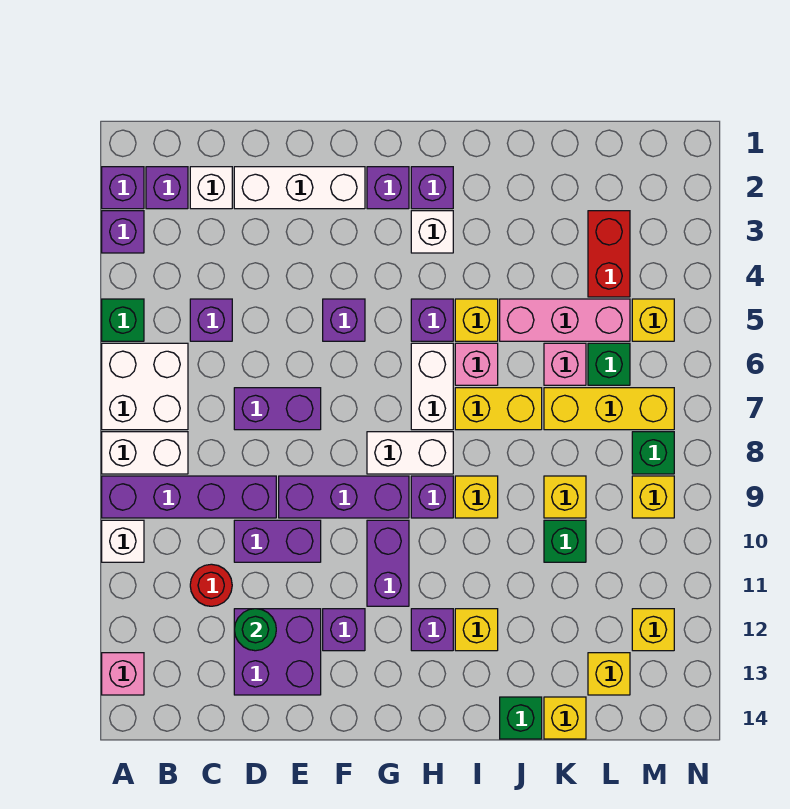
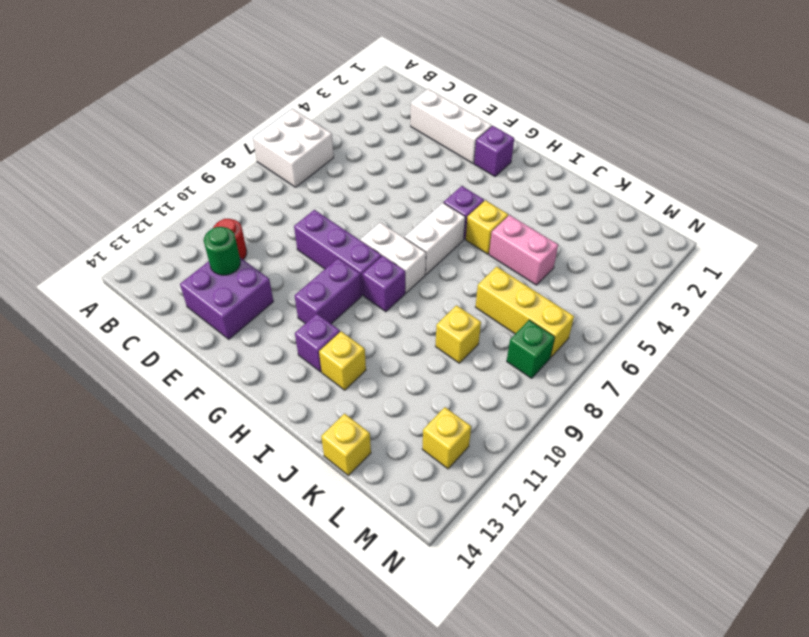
pink brick J5:K5 level 1 -> pink brick J5:L5 level 1
none -> purple brick A2 level 1
none -> purple brick A3 level 1
none -> green brick A5 level 1
none -> white brick A8:B8 level 1

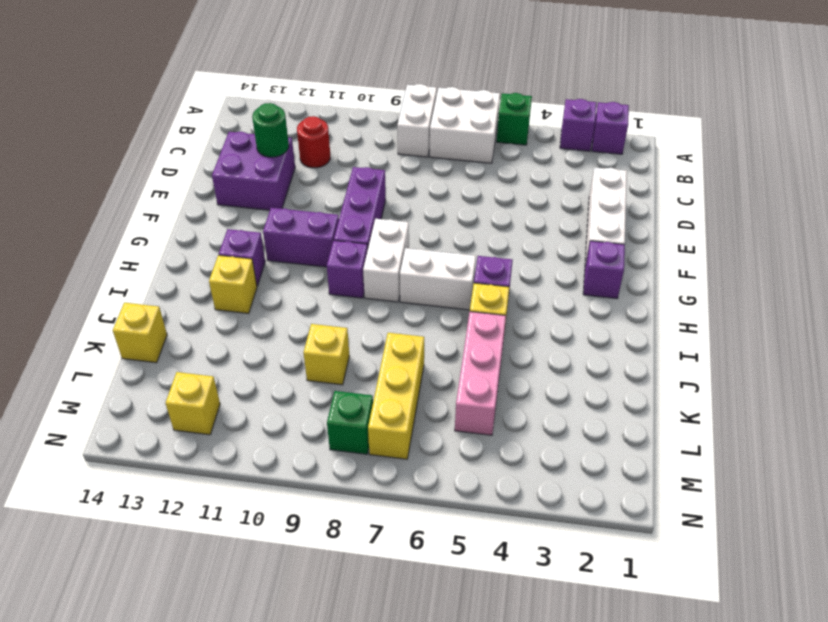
none -> purple brick A9:D9 level 1
none -> white brick A10 level 1
none -> pink brick A13 level 1
none -> purple brick B2 level 1

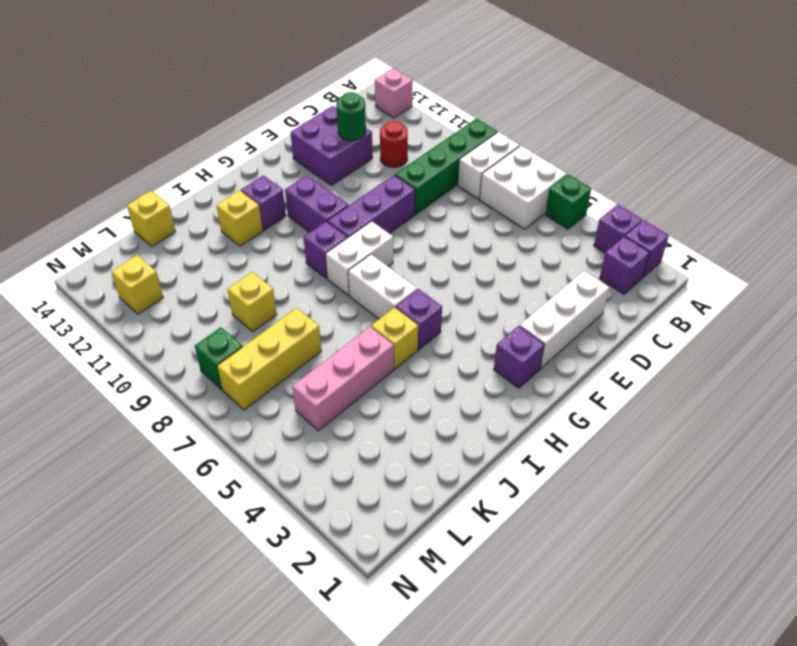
green brick A9:D9 level 1 -> purple brick A9:D9 level 1
none -> white brick A10 level 1
none -> white brick C2 level 1
none -> purple brick C5 level 1
none -> purple brick D7:E7 level 1

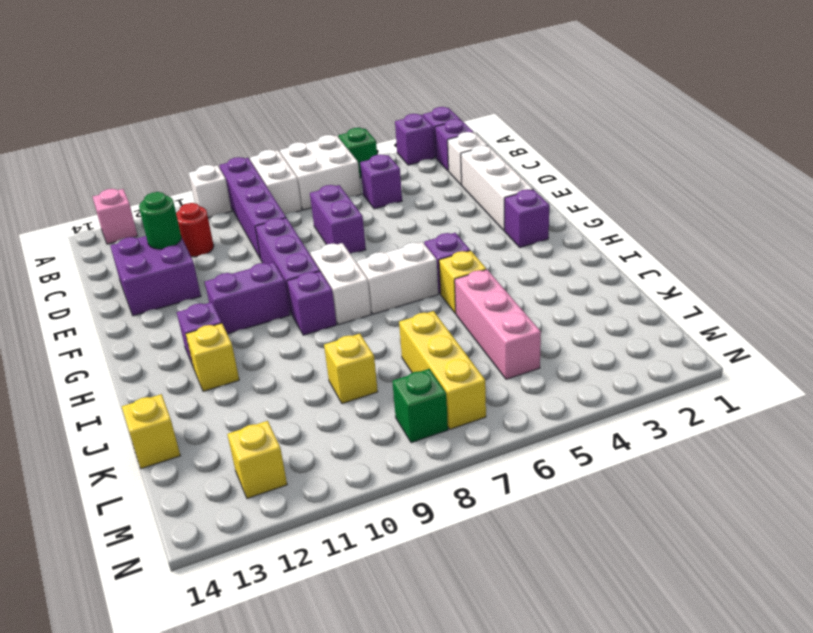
none -> purple brick D10:E10 level 1
none -> purple brick F5 level 1
none -> purple brick F12 level 1
none -> purple brick H2 level 1

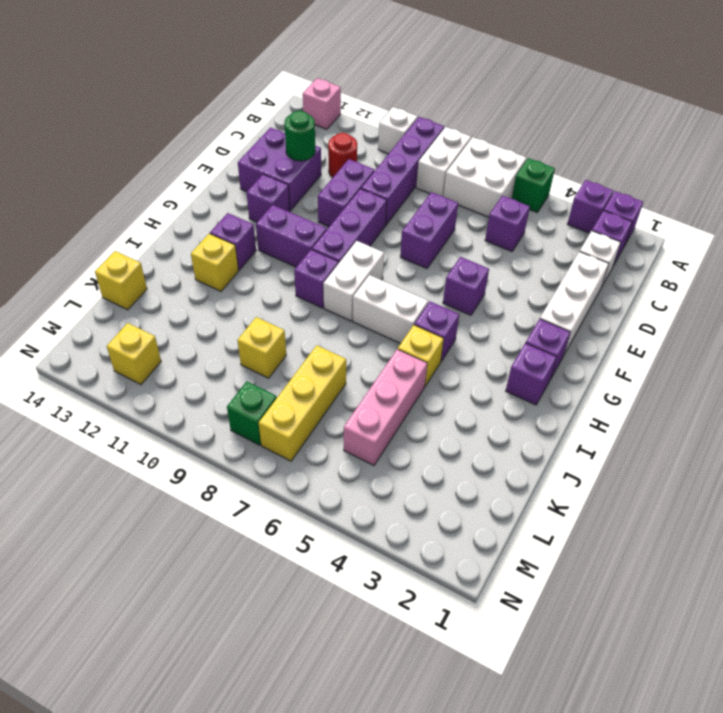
none -> white brick H3 level 1
none -> pink brick I6 level 1
none -> yellow brick I7:J7 level 1
none -> yellow brick I9 level 1

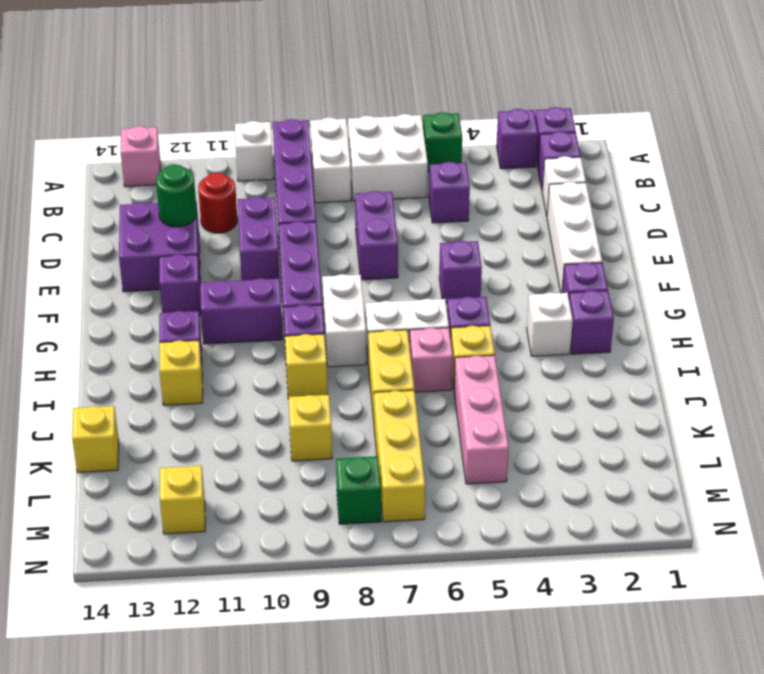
none -> green brick J14 level 1
none -> pink brick K6 level 1
none -> green brick K10 level 1
none -> red brick L3:L4 level 1

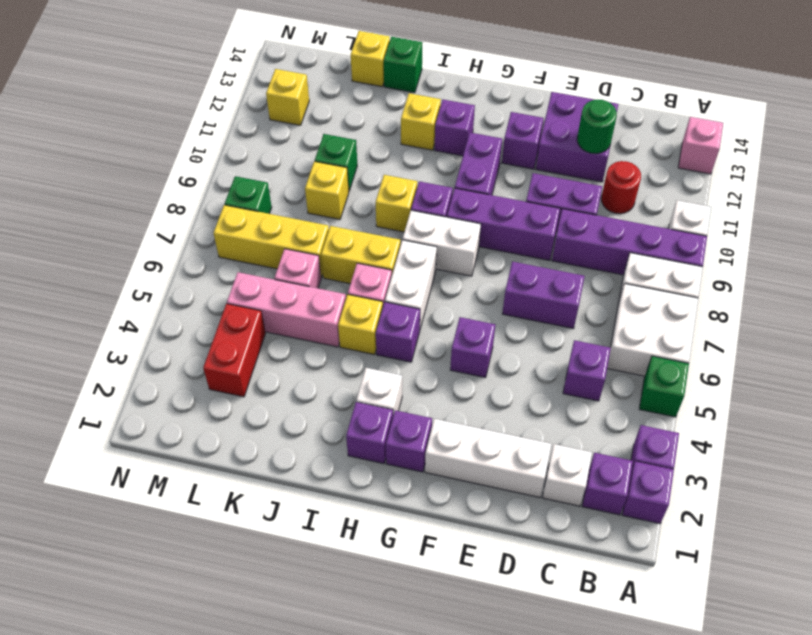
none -> green brick L6 level 1
none -> yellow brick L13 level 1
none -> yellow brick M5 level 1
none -> yellow brick M9 level 1

